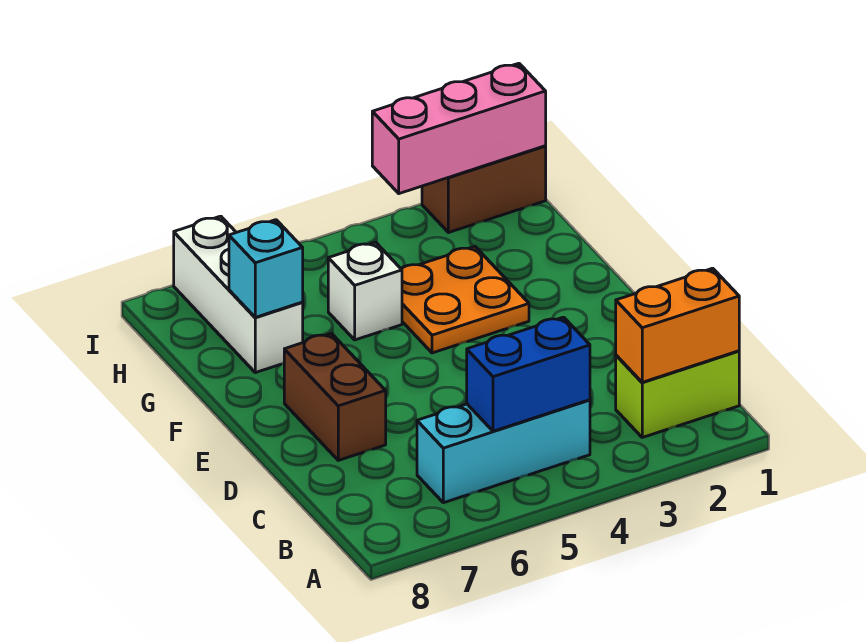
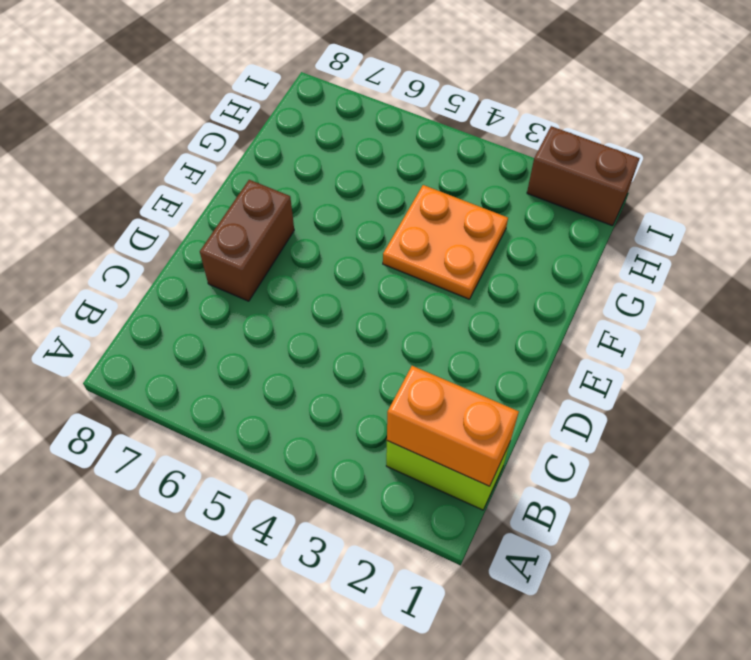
none -> cyan brick B4:B6 level 1
none -> white brick G5 level 1

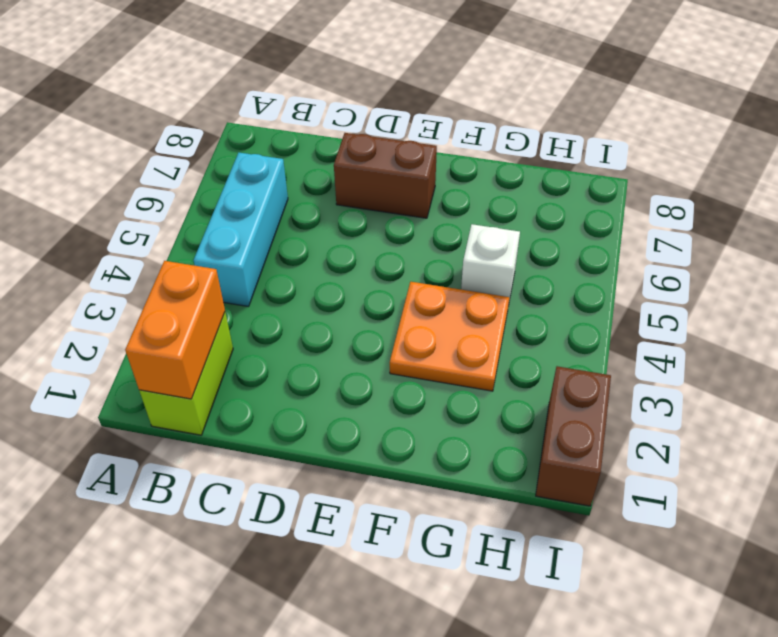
none -> white brick G7:I7 level 1
none -> blue brick B4:B5 level 2

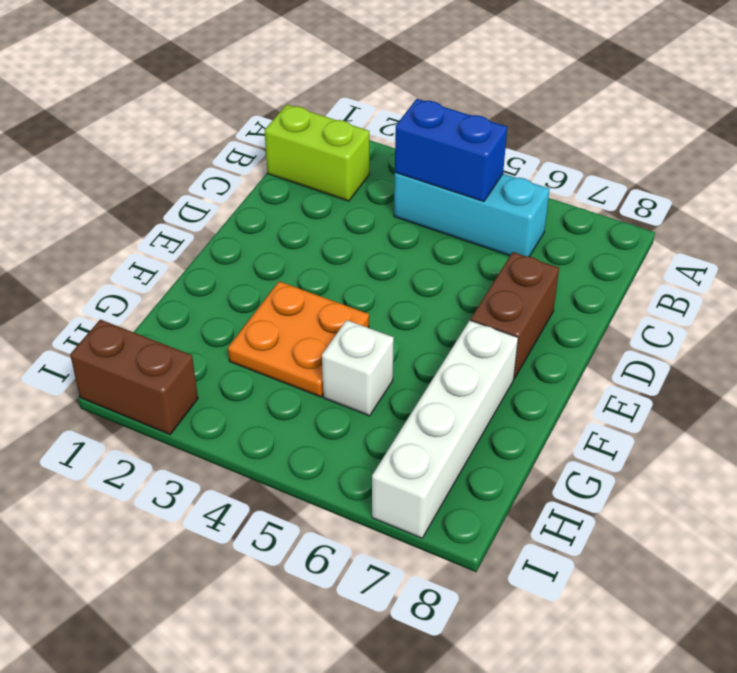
white brick F7:I7 level 1 -> white brick G7:I7 level 1
none -> orange brick B1:B2 level 2
none -> cyan brick G7 level 2

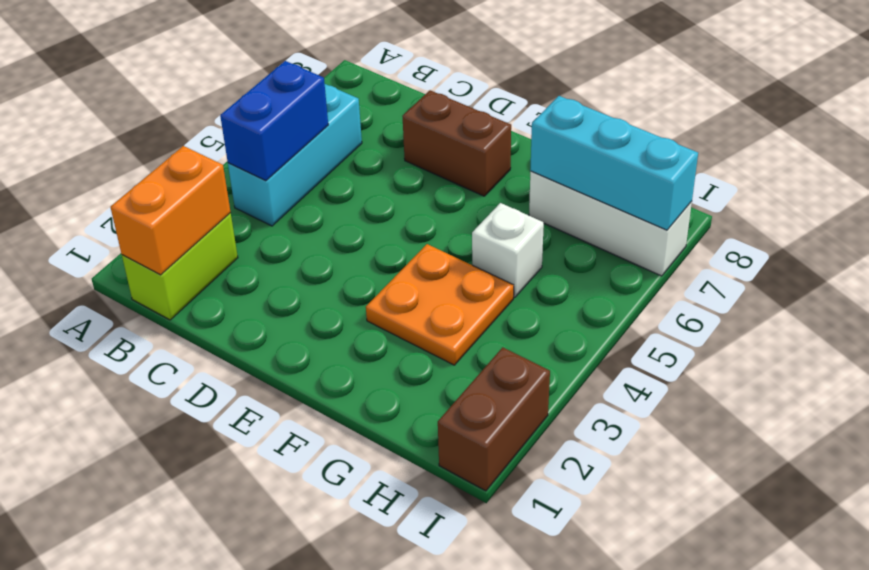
cyan brick G7:I7 level 2 -> cyan brick G7 level 2
none -> pink brick I1:I3 level 2

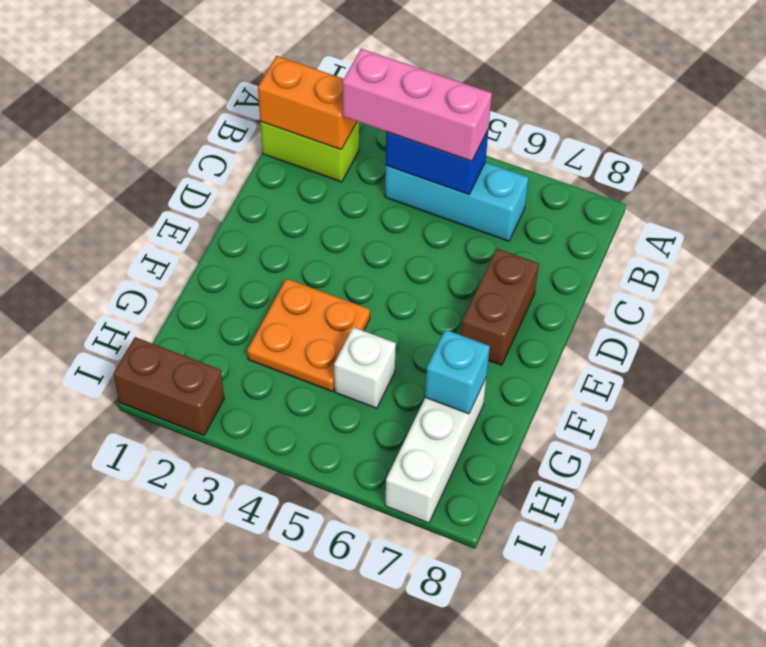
pink brick B3:B5 level 3 -> pink brick I1:I3 level 2

